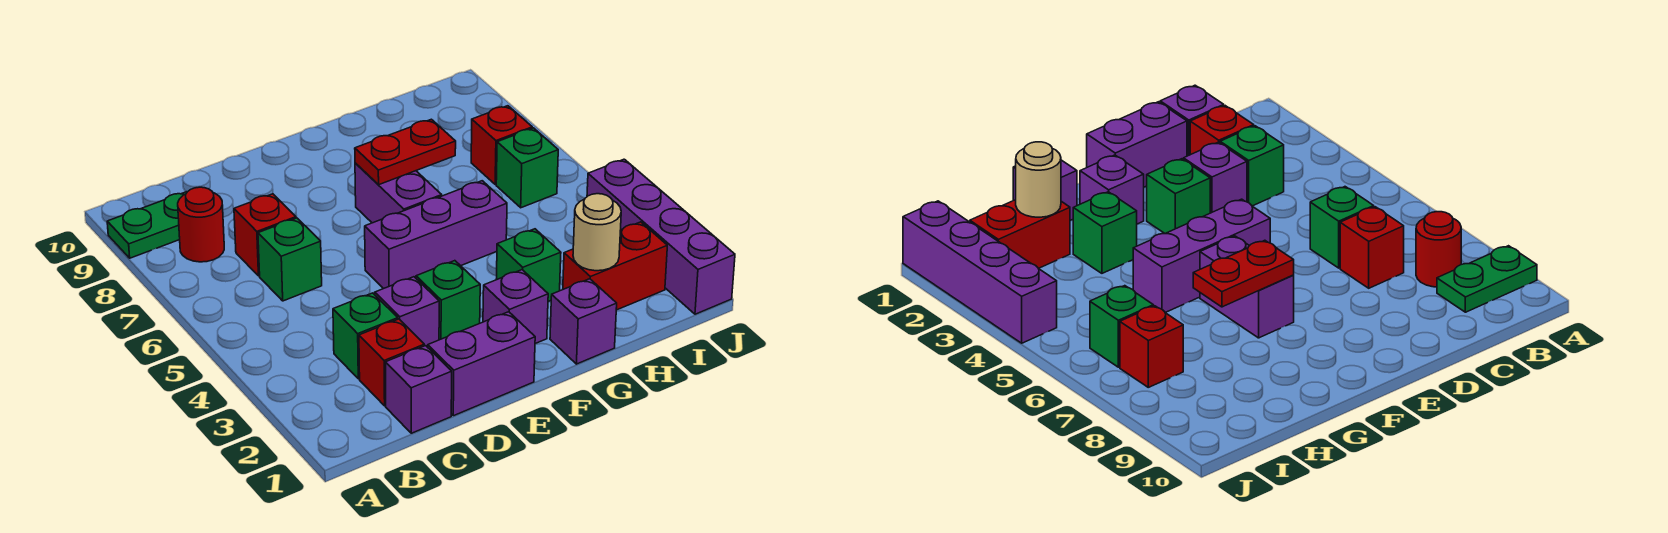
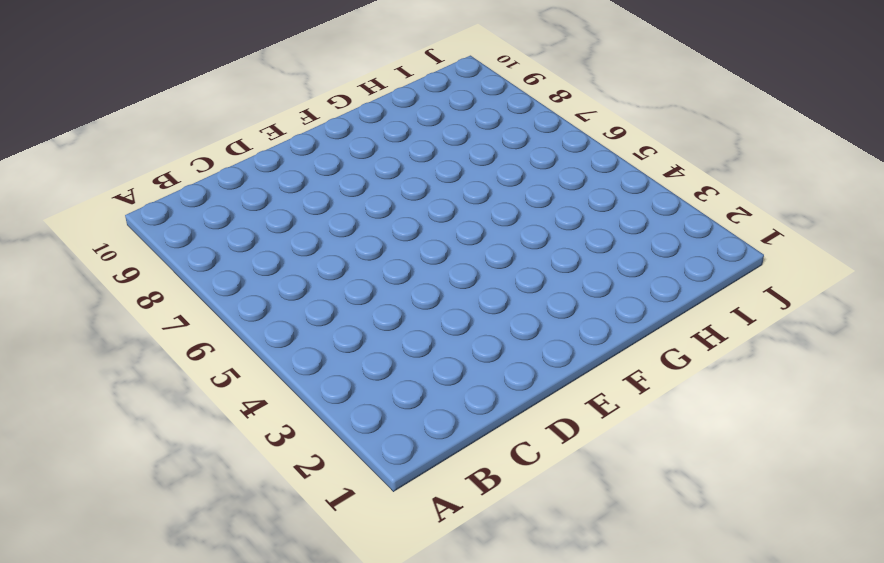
none -> green plate A9:B9 level 1
none -> red round brick B8 level 1
none -> purple brick C1 level 1

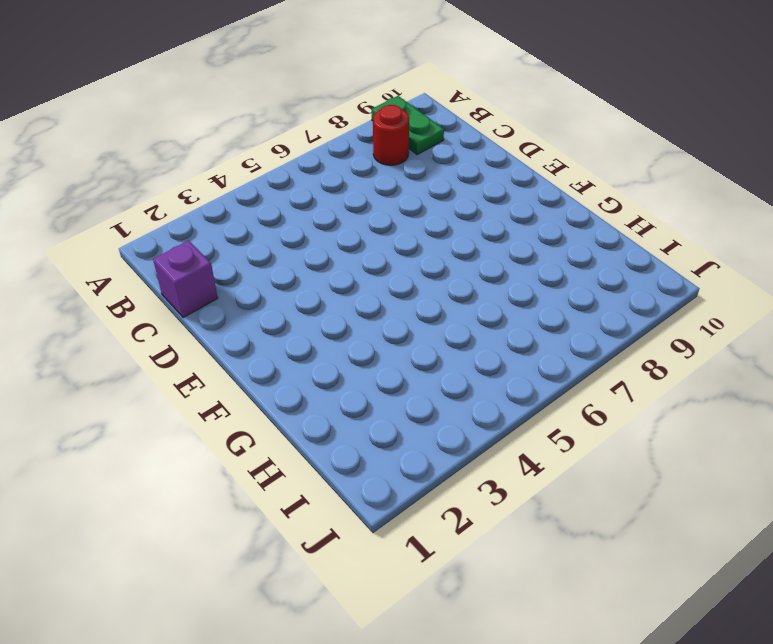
none -> red brick C2 level 1
none -> green brick C3 level 1
none -> green brick C6 level 1

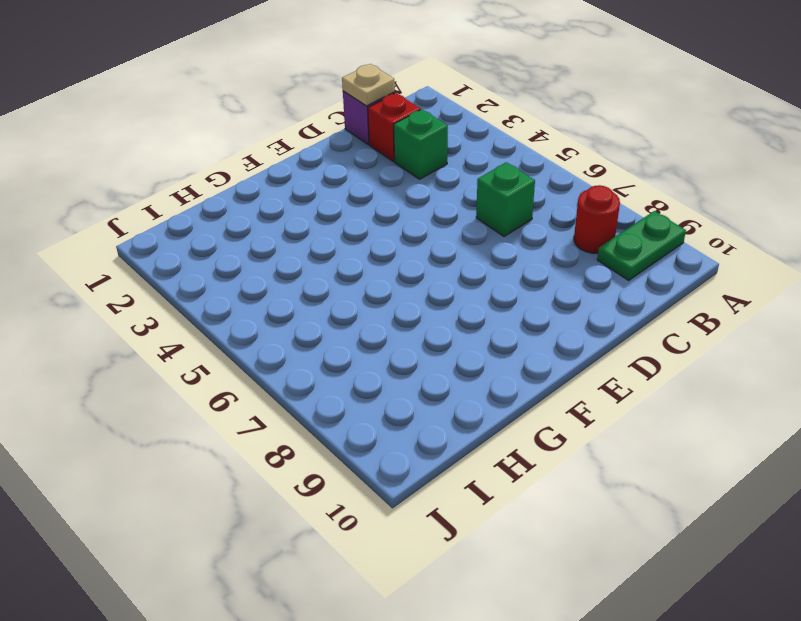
tan plate C1 level 2 -> none
none -> red brick C7 level 1
none -> purple brick D1:E1 level 1
none -> purple brick D3 level 1

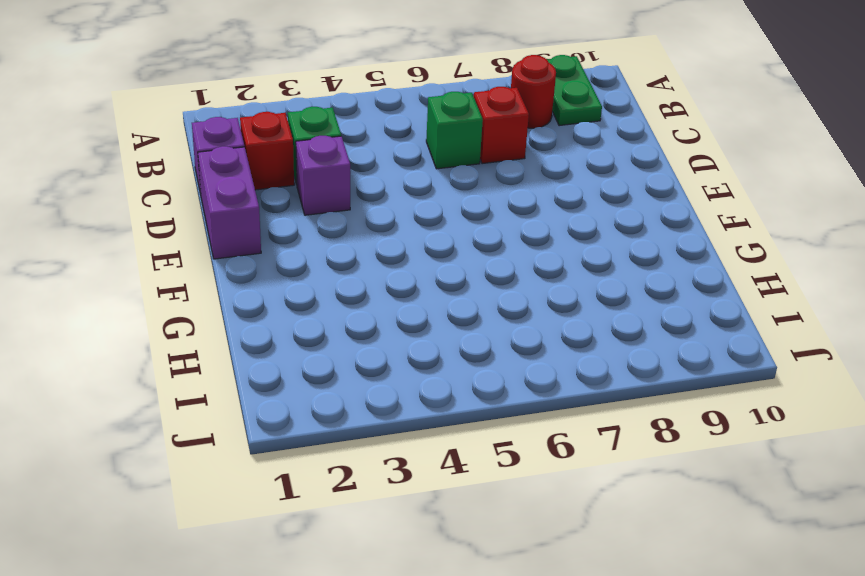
none -> green brick E3 level 1
none -> purple brick E5:G5 level 1
none -> purple brick F2 level 1

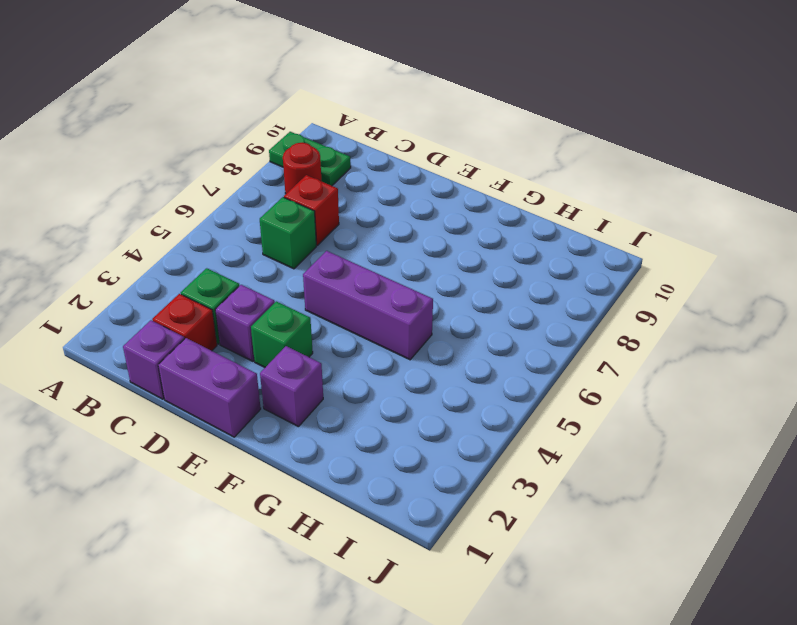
none -> purple brick F6:F7 level 1
none -> purple brick G1 level 1
none -> green brick G3 level 1

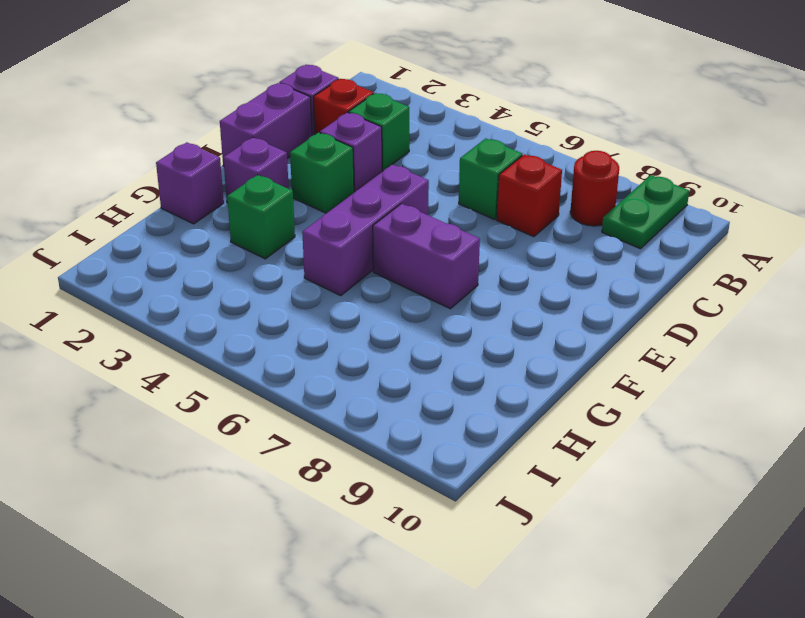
none -> red brick H2:I2 level 1
none -> green brick I6 level 1
none -> red brick I7 level 1

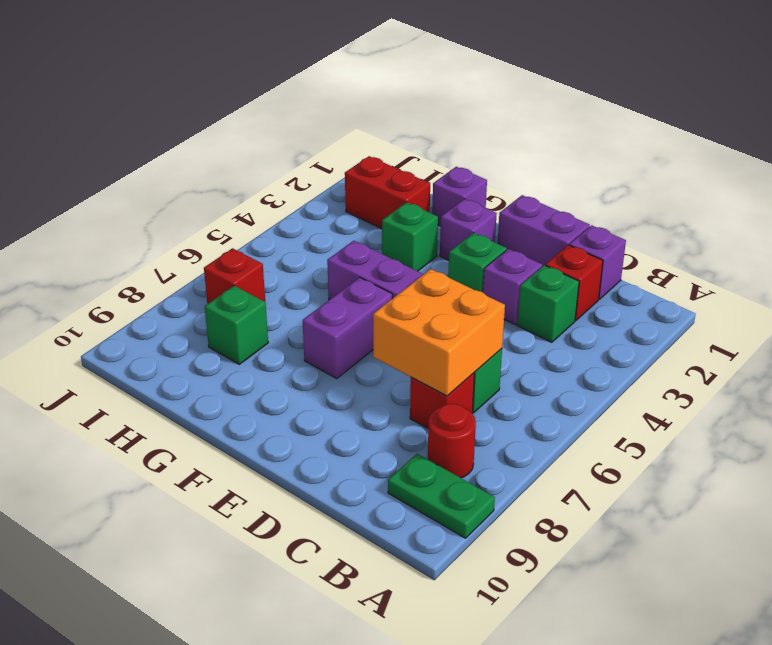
orange brick C6:D7 level 2 -> none
green brick H8 level 1 -> green brick I6 level 1
none -> purple brick J1:J4 level 1
none -> red plate F7:G7 level 2
none -> tan round brick H2 level 2

